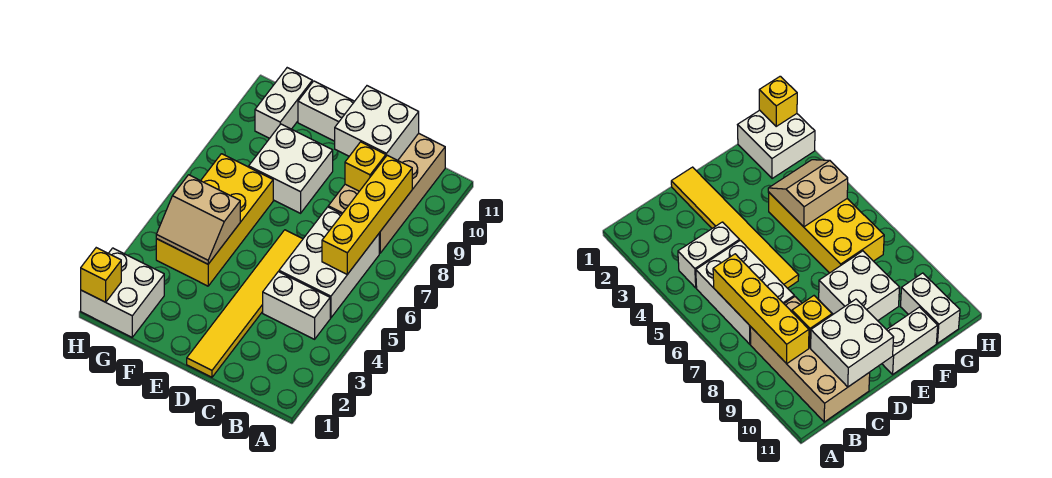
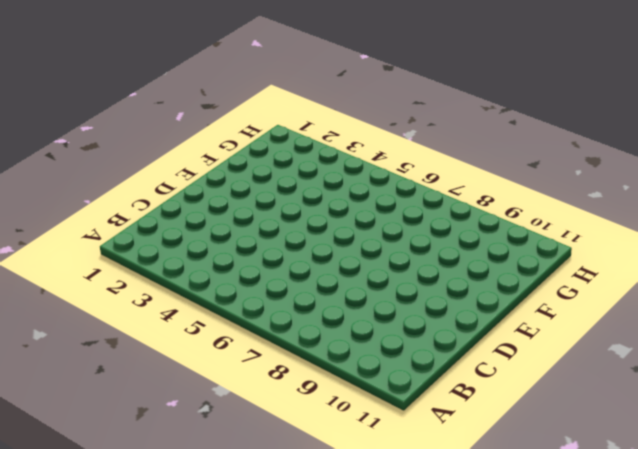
none -> white brick B4:C4 level 1
none -> white brick B5:C7 level 1
none -> tan brick B8:C11 level 1

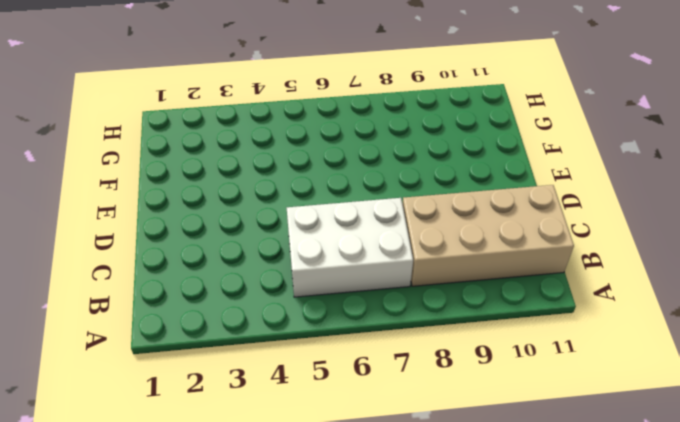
none -> white brick B4:C4 level 1
none -> yellow tile D1:D6 level 1
none -> white brick E8:F9 level 1

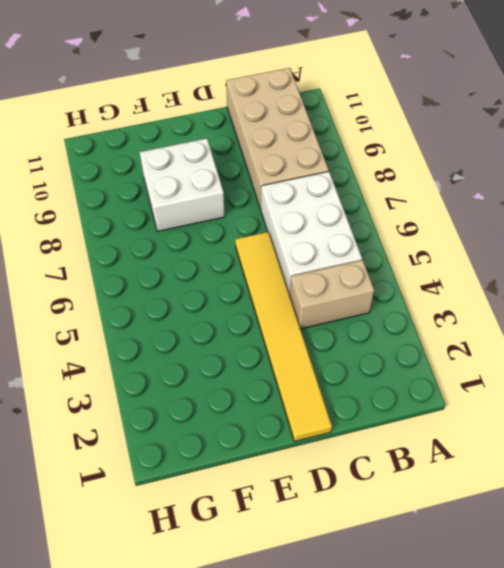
tan brick B4:C4 level 1 -> white brick B4:C4 level 1
none -> white brick E11:F11 level 1
none -> yellow brick F4:G7 level 1
none -> white brick G1:H2 level 1

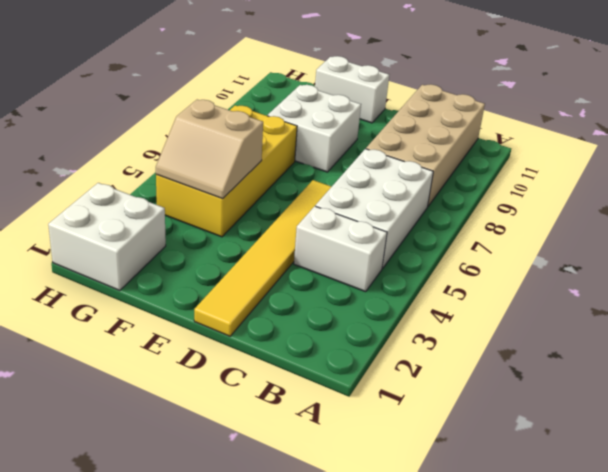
none -> white brick G10:G11 level 1
none -> yellow brick B6:B9 level 2
none -> yellow brick C9 level 2

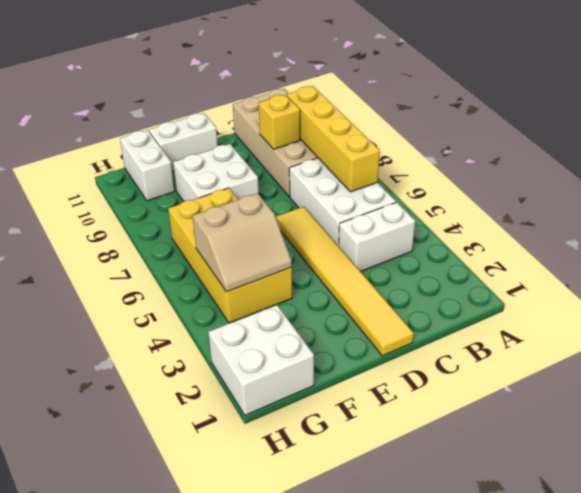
none -> white brick C10:D11 level 2
none -> yellow brick H1 level 2

